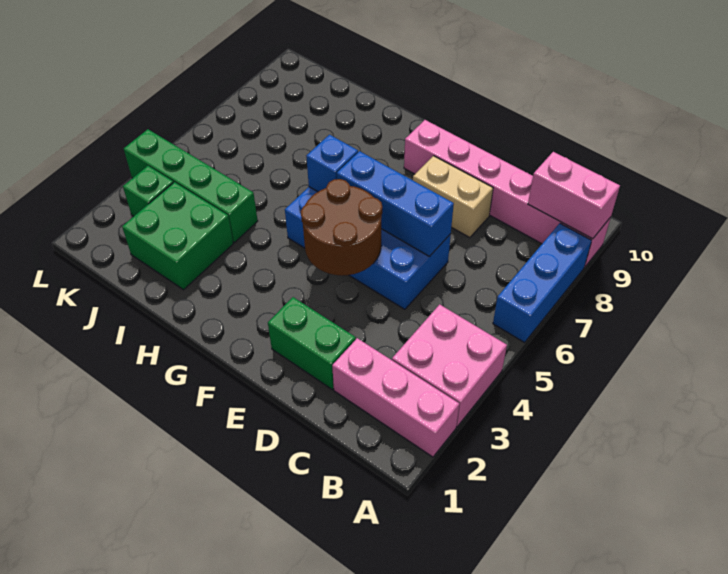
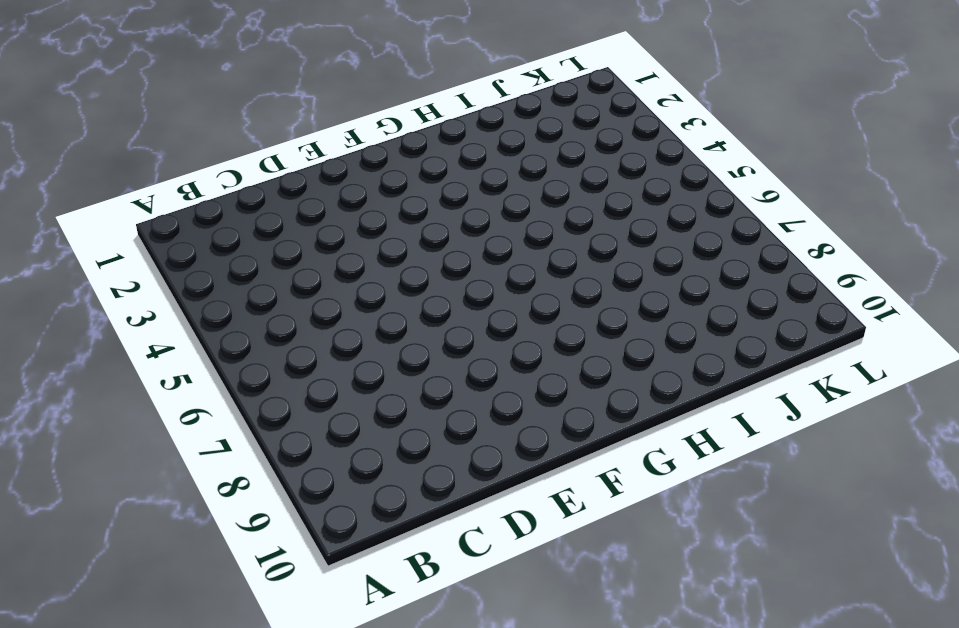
none -> pink brick A2:C2 level 1
none -> pink brick A3:B4 level 1
none -> blue brick A6:A8 level 1

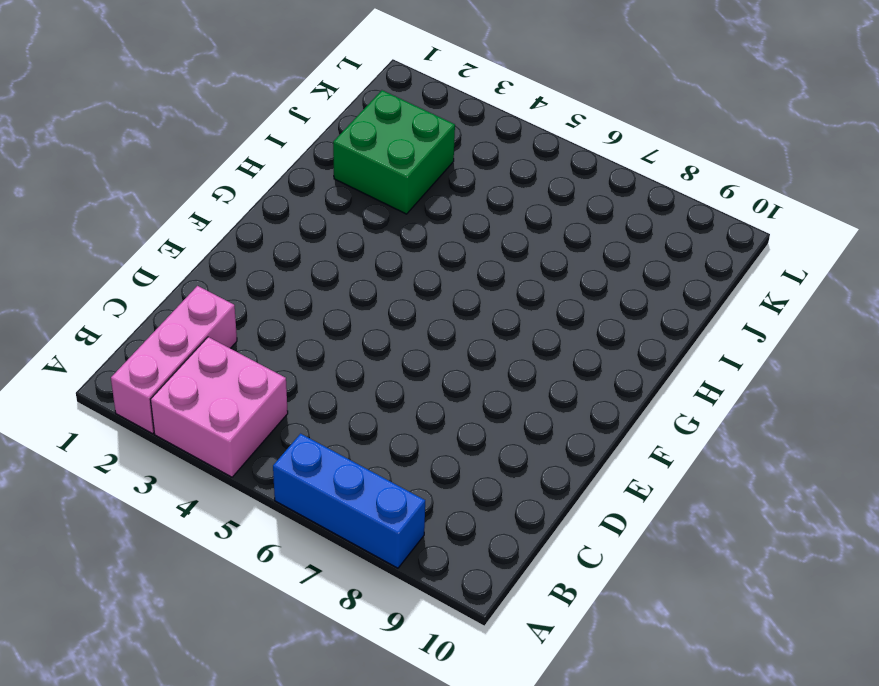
none -> pink brick A9:F9 level 1
none -> green brick D2:E2 level 1
none -> blue brick D5:G6 level 1

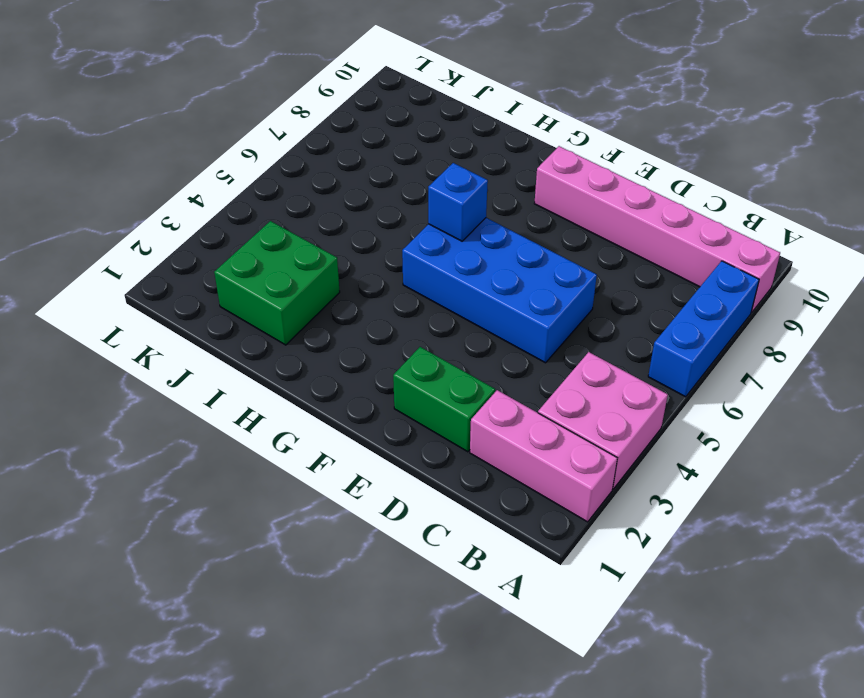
none -> tan brick D8:E8 level 1
none -> green brick I4:L4 level 1
none -> green brick K3 level 1

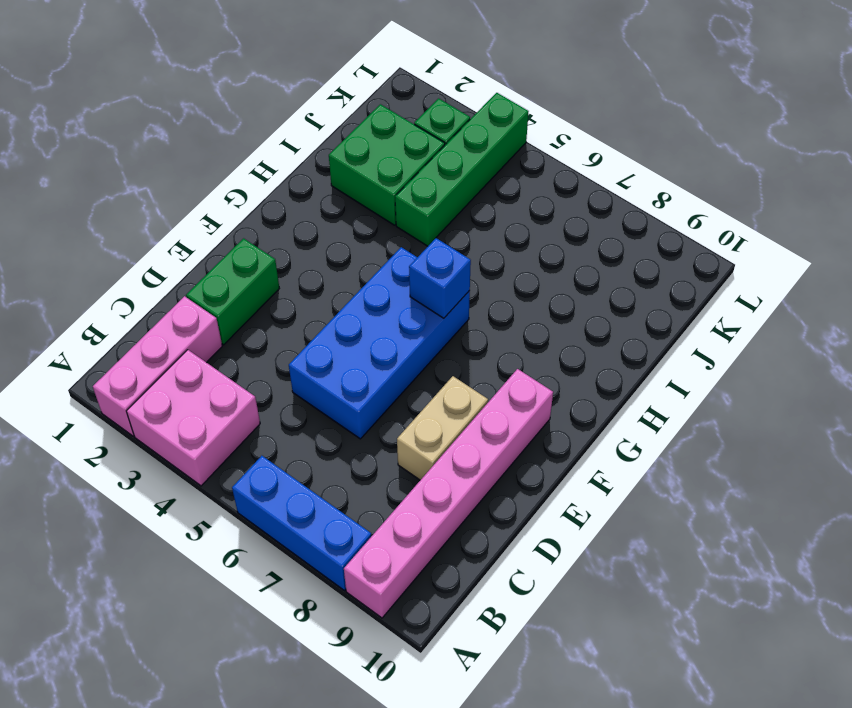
none -> pink brick A9:B9 level 2
none -> blue brick D6:F6 level 2
none -> brown round brick E4:F5 level 2

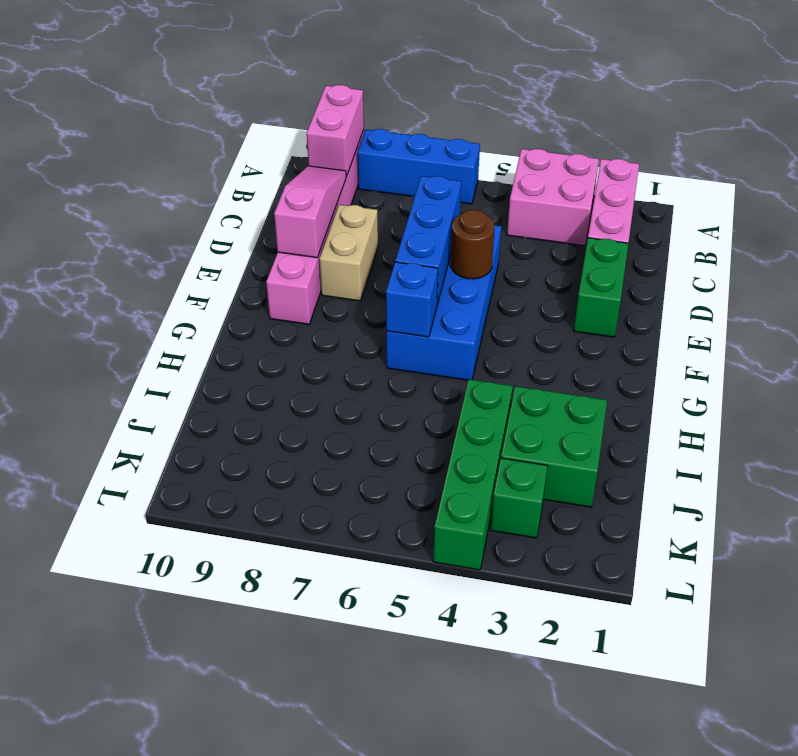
pink slope C9:E9 level 2 top E -> none
brown round brick E5 level 2 -> brown round brick E4:F5 level 2

